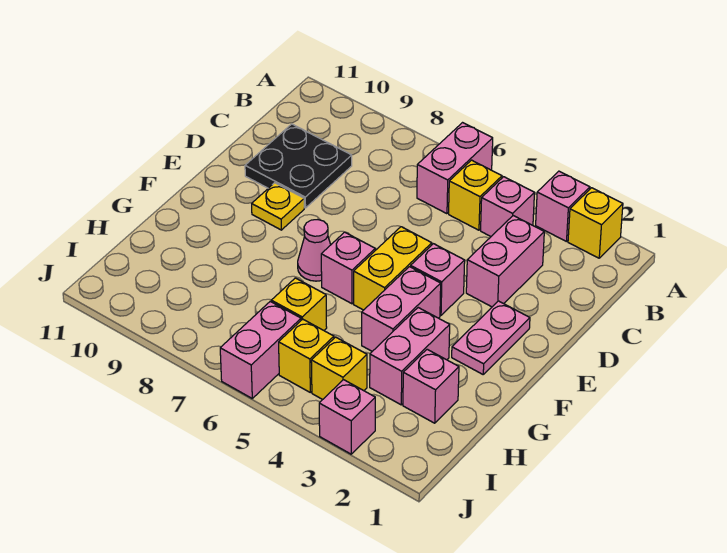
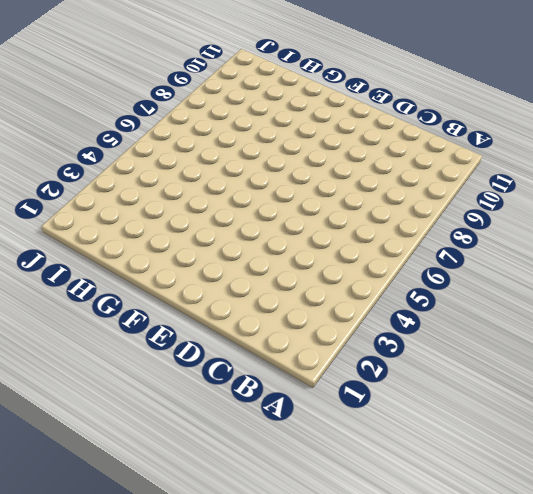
none -> yellow brick A2 level 1
none -> pink brick A3 level 1
none -> pink brick A6:B6 level 1

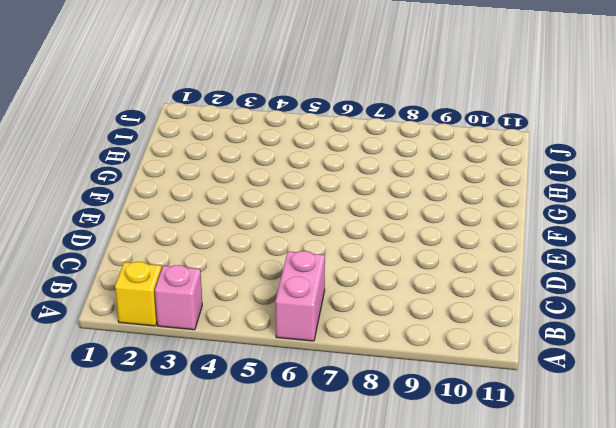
none -> pink brick B4 level 1
none -> yellow brick B5 level 1
none -> pink brick C3:D3 level 1

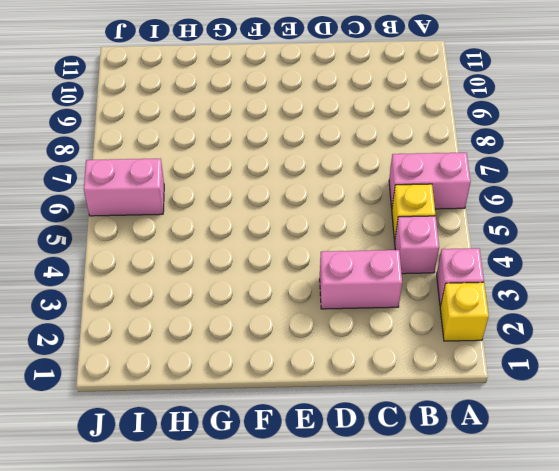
none -> black plate C9:D10 level 1
none -> pink plate E2:F2 level 1
none -> pink brick E4 level 1

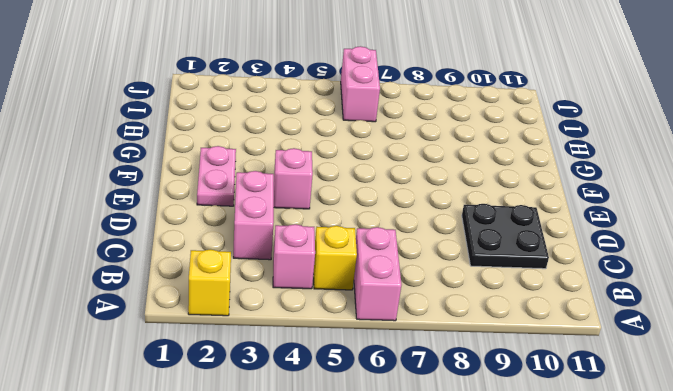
none -> pink brick A3 level 1
none -> yellow brick E5:F5 level 1
none -> yellow plate E9 level 1

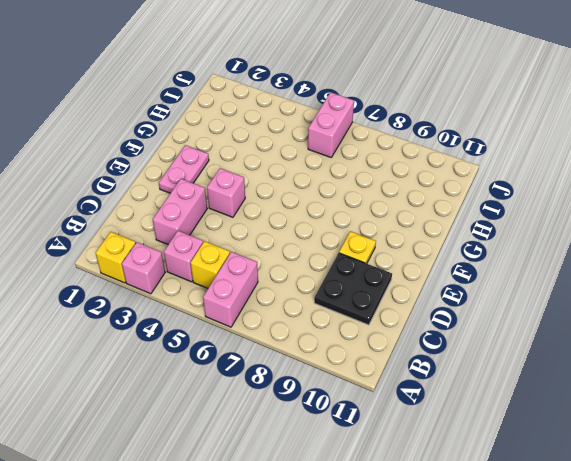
none -> yellow brick E5:F5 level 1
none -> pink brick F4:G4 level 1
none -> pink brick F6 level 1

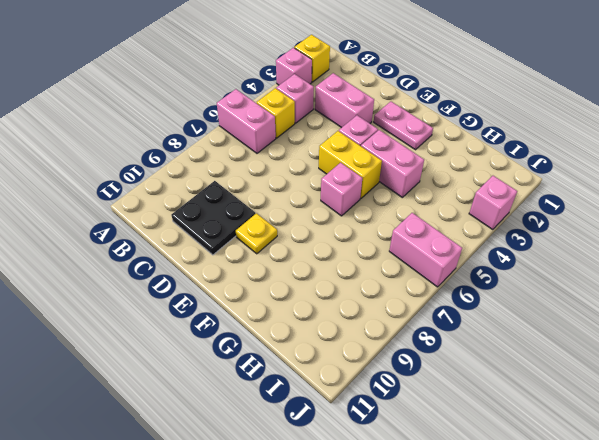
none -> pink cone F7 level 1
none -> pink brick G3:H3 level 1
none -> pink brick H2 level 1

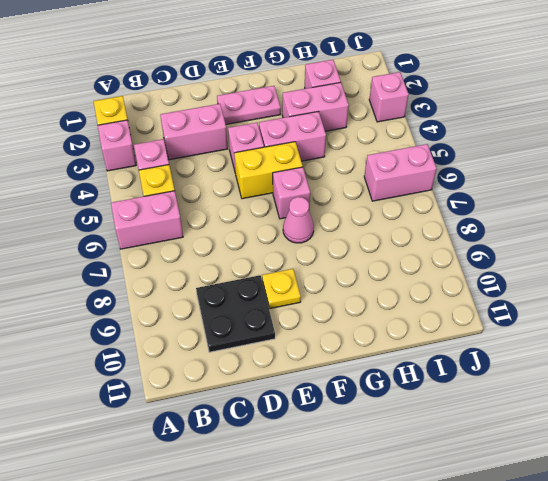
none -> yellow brick H6 level 1
none -> yellow brick I4 level 1
none -> yellow brick I5 level 1

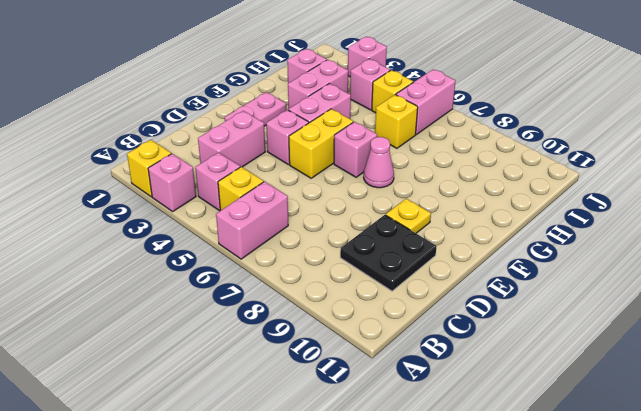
pink brick I4 level 1 -> yellow brick I4 level 1

